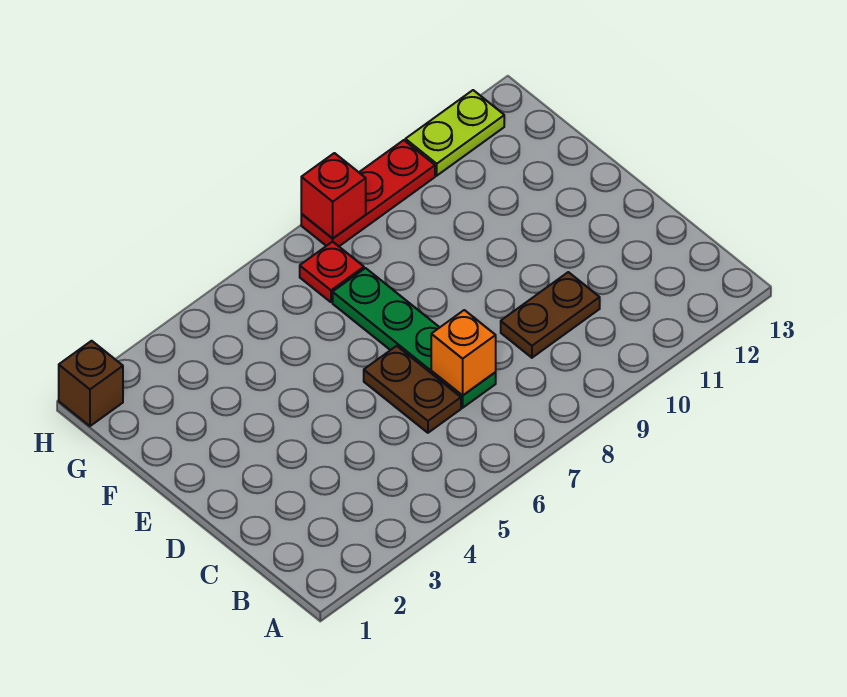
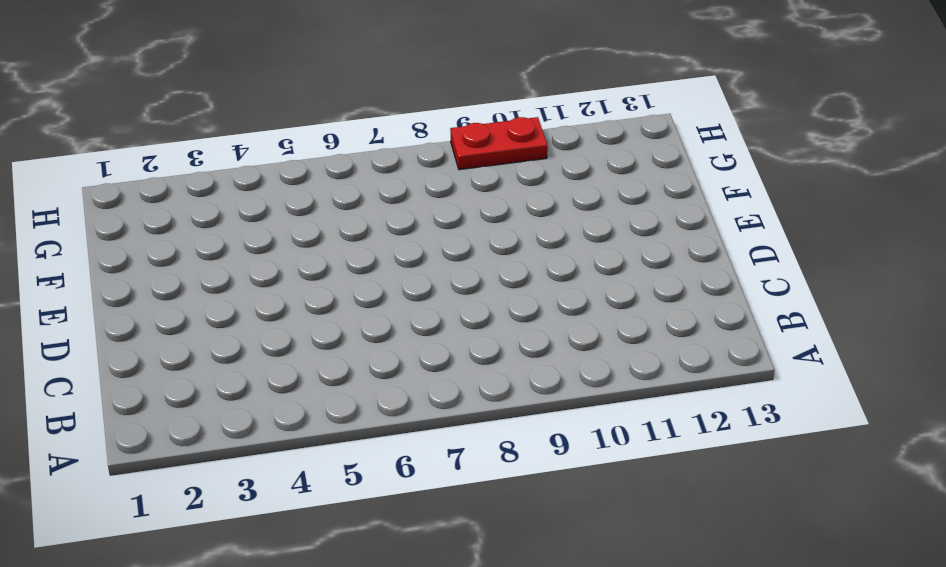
red plate H9:H10 level 1 -> red plate H8:H10 level 1
none -> brown plate C6:D6 level 1
none -> green plate C7:F7 level 1

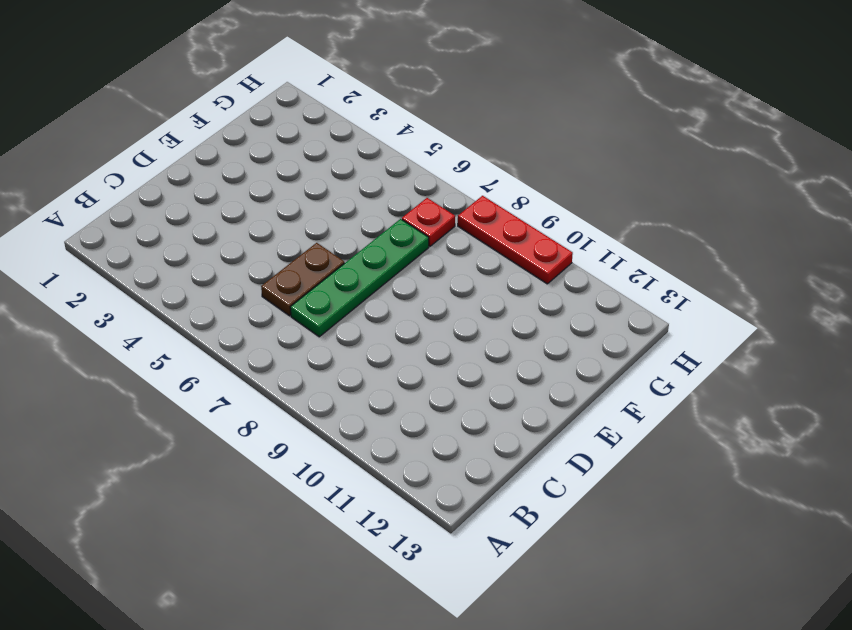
none -> brown plate C9:C10 level 1
none -> brown brick H1 level 1

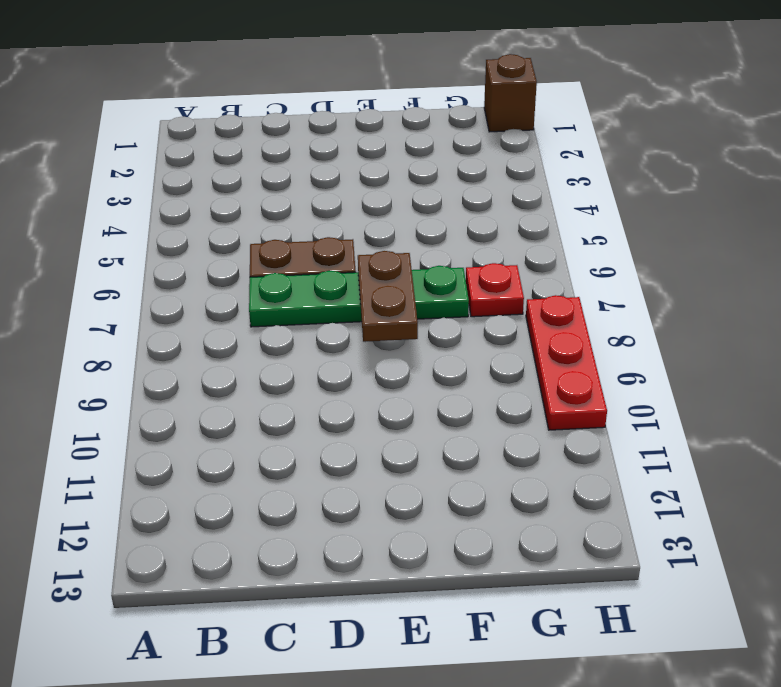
brown plate E7:E8 level 2 -> brown plate C9:C10 level 1
none -> lime plate H11:H12 level 1
none -> orange brick C7 level 2

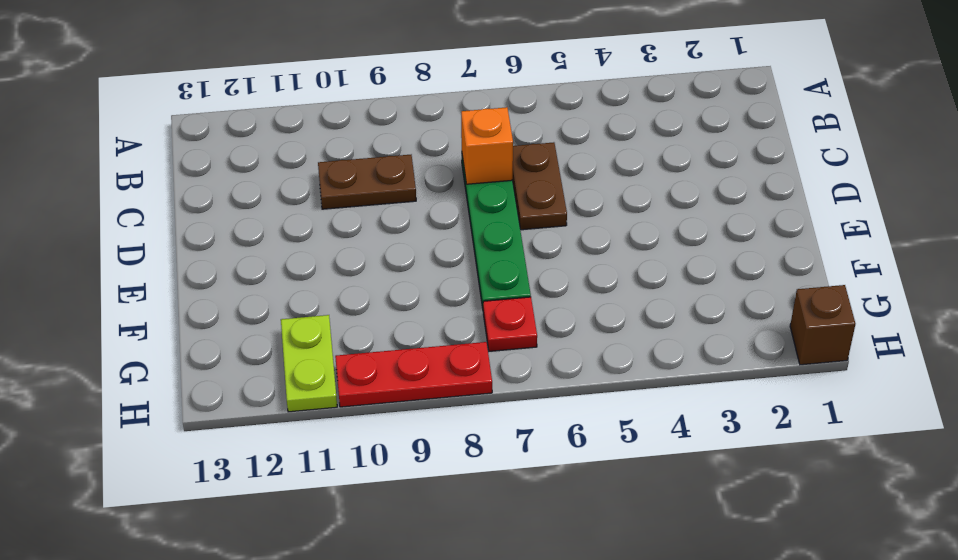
lime plate G11:H11 level 1 -> lime plate H11:H12 level 1
none -> red brick H8 level 2

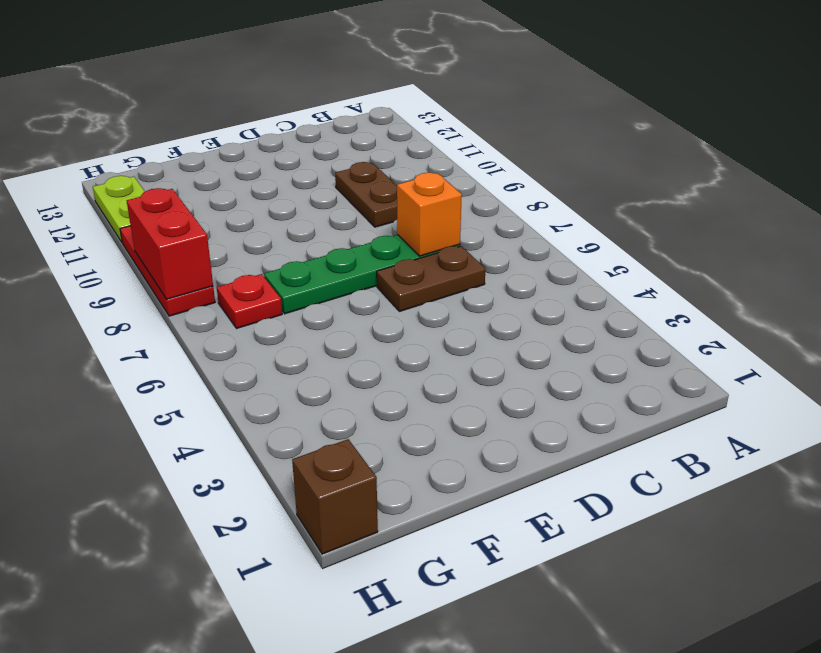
red brick H8:H9 level 2 -> red brick H8 level 2

